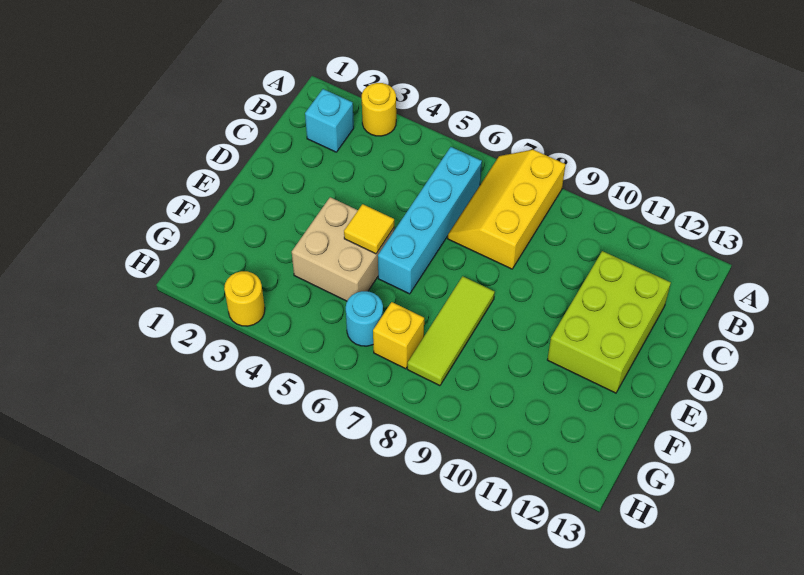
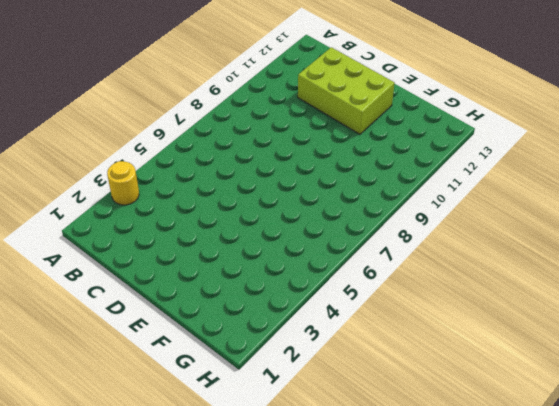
none -> yellow slope A7:C8 level 1 top 8
none -> cyan brick B2 level 1

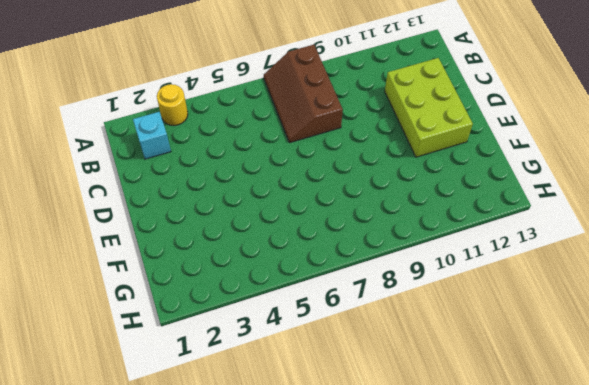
brown slope A7:C8 level 1 top 8 -> yellow slope A7:C8 level 1 top 8
none -> cyan brick B6:E6 level 1
none -> tan brick E4:F5 level 1

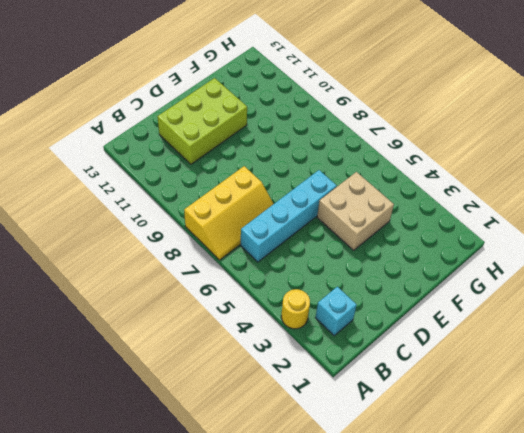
none -> lime tile E8:G8 level 1
none -> cyan round brick G6 level 1

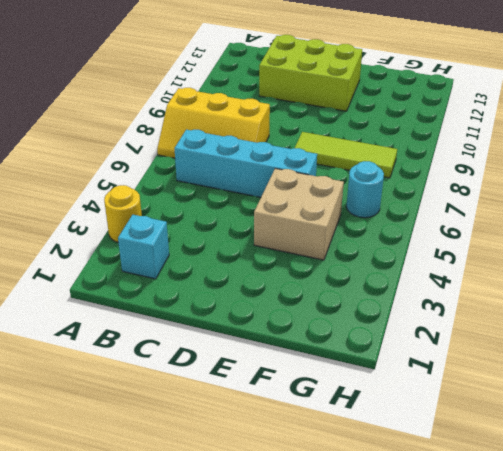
none -> yellow brick G7 level 1
none -> yellow round brick H3 level 1

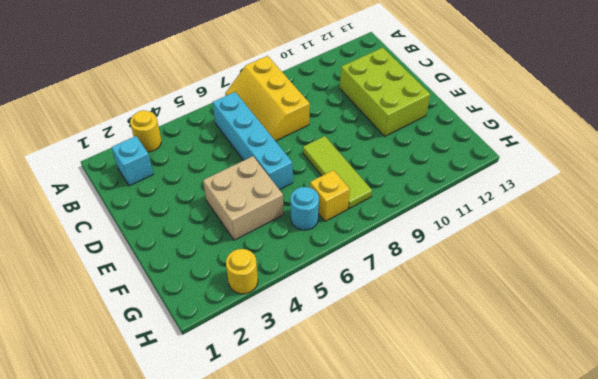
none -> yellow tile E5 level 2

